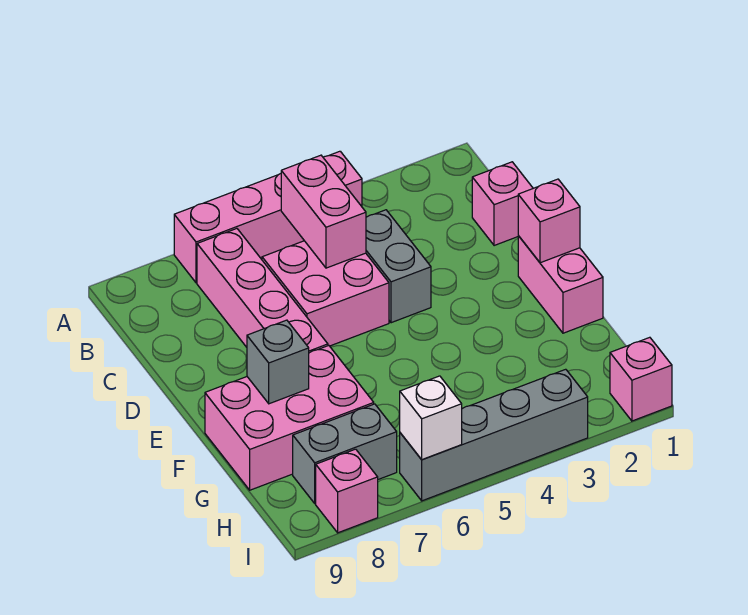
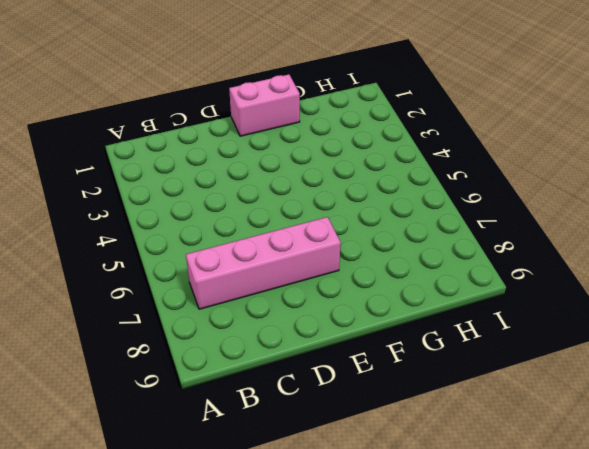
none -> pink brick A4:A7 level 1
none -> pink brick C1 level 1
none -> grey brick C4:D4 level 1

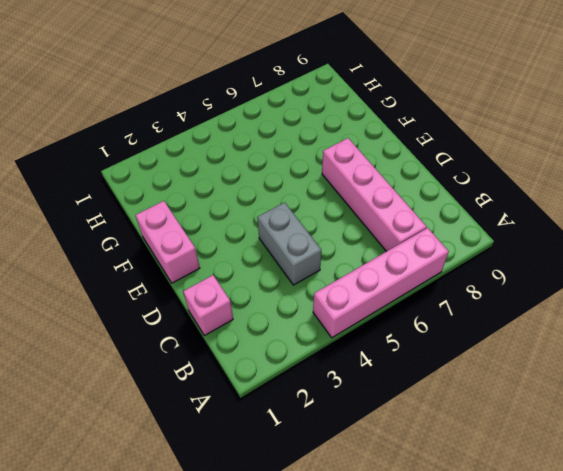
none -> pink brick C5:D6 level 1
none -> pink brick F7:G9 level 1
none -> grey brick H7:H8 level 1

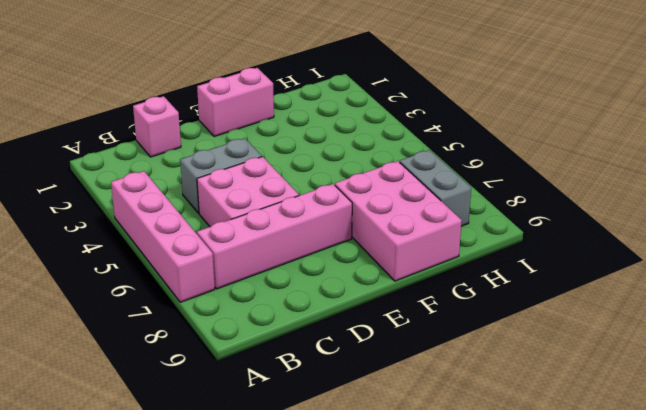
none -> pink brick I1 level 1
none -> grey brick I3:I6 level 1
none -> pink brick I8 level 1

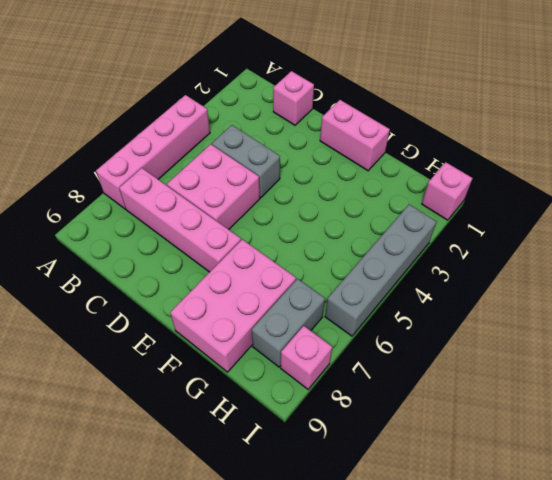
none -> pink brick B5:C5 level 2
none -> pink brick E1 level 2
none -> grey brick F8 level 2

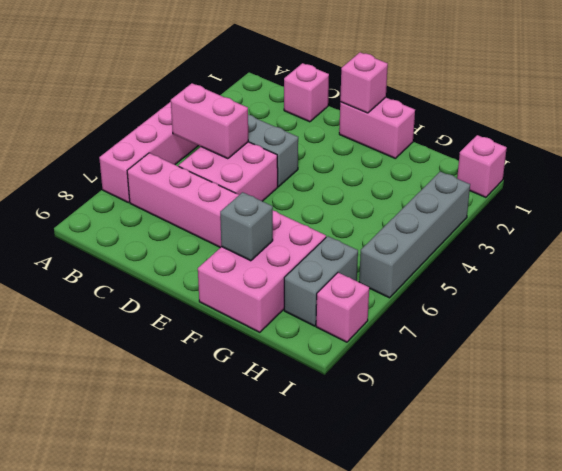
none -> white brick I6 level 2

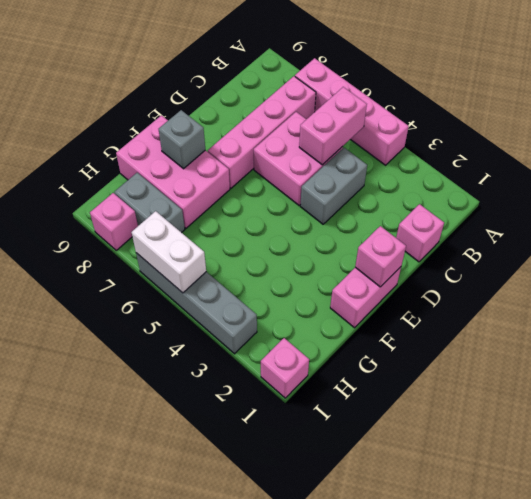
white brick I5:I6 level 2 -> white brick I6 level 2

